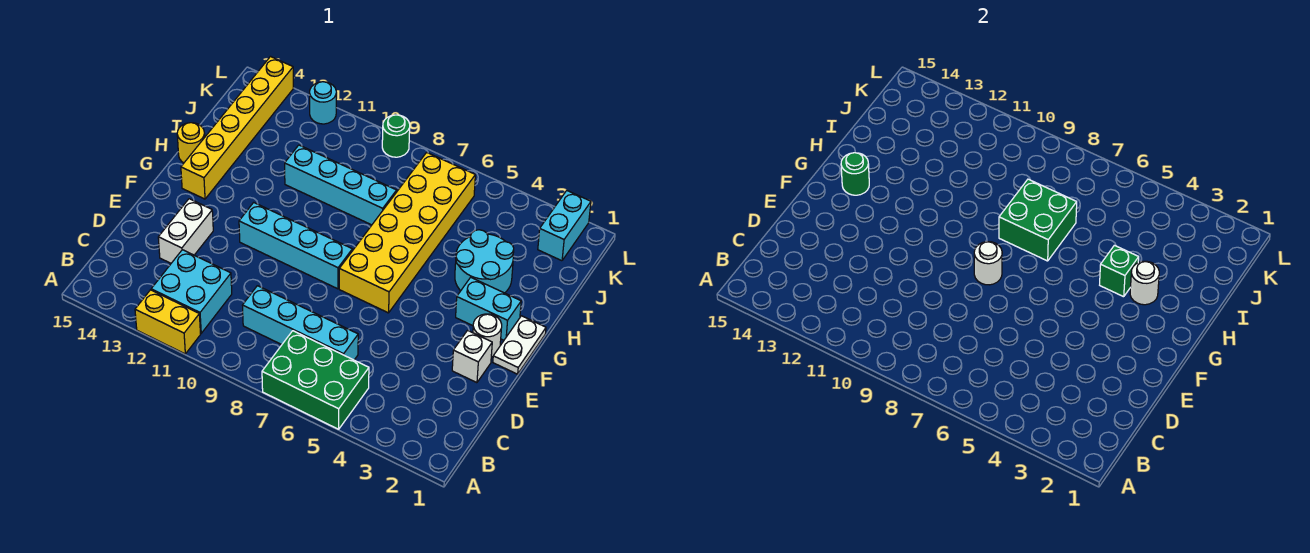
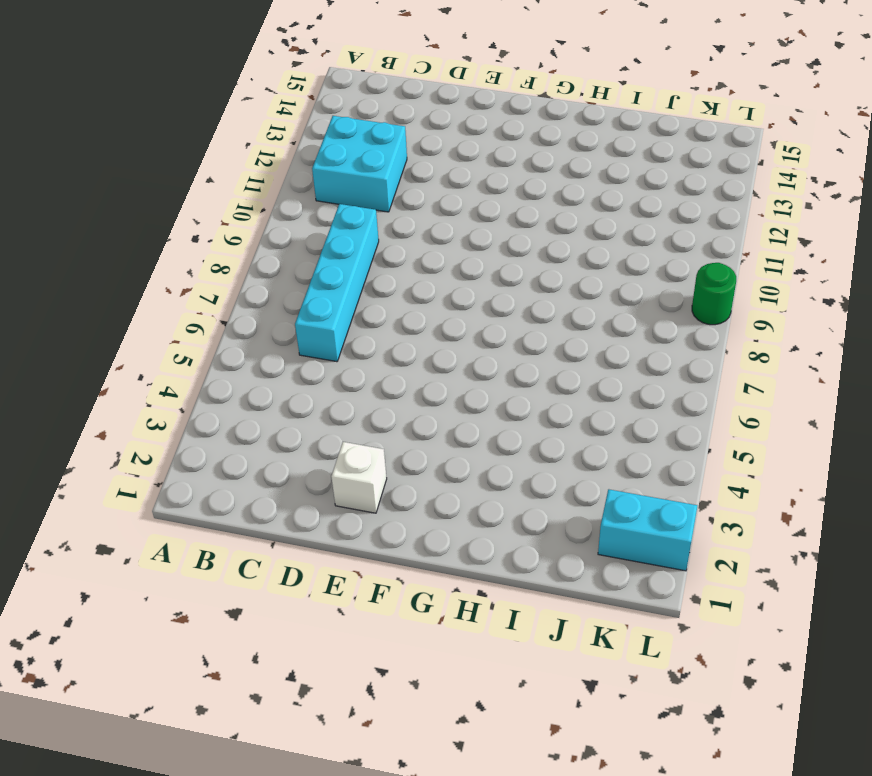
none -> green brick A5:B7 level 1
none -> yellow brick A11:A12 level 1
none -> white brick D13:E13 level 1

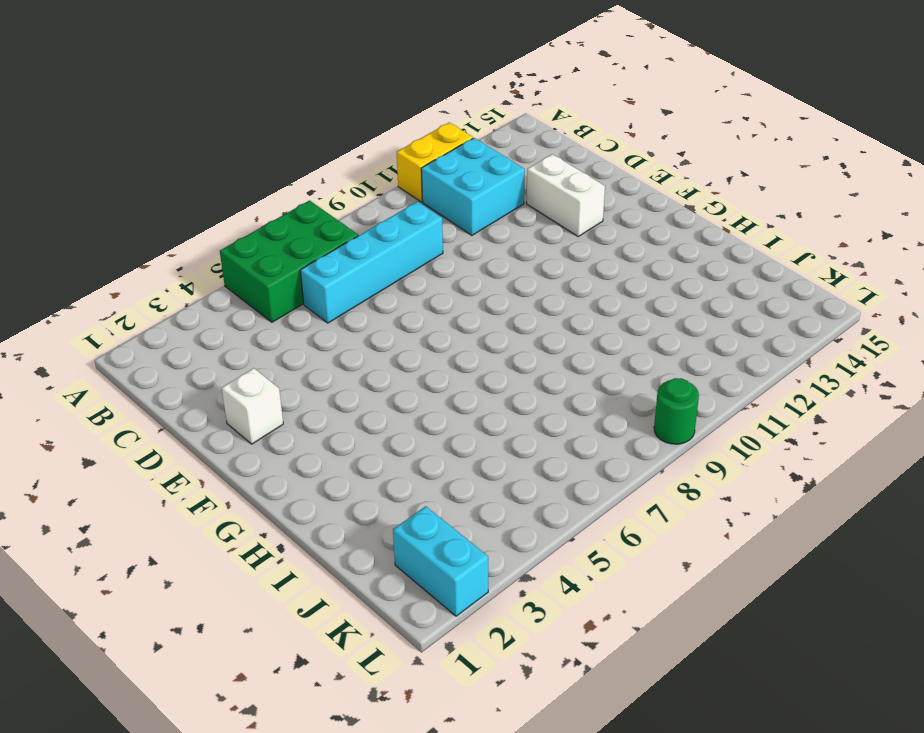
none -> white plate F1:G1 level 1
none -> white round brick F2 level 1
none -> yellow brick F6:K7 level 1

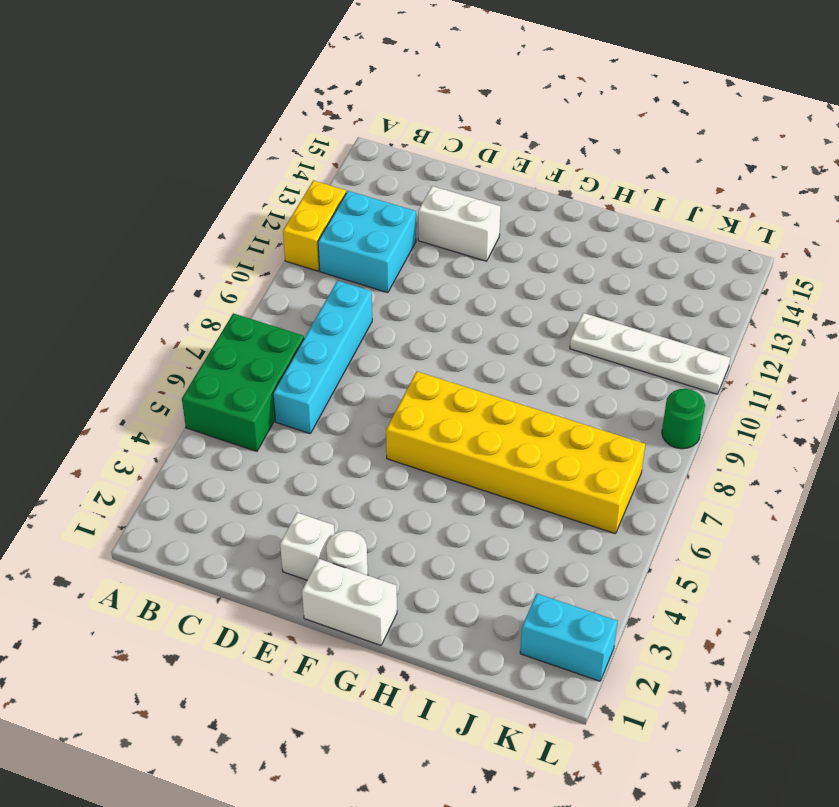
white brick F1:G1 level 1 -> white plate F1:G1 level 1
white plate I11:L11 level 1 -> cyan brick I8:I11 level 1
none -> cyan brick F8:F11 level 1
none -> cyan brick G2:G3 level 1
none -> yellow brick G14:L14 level 1

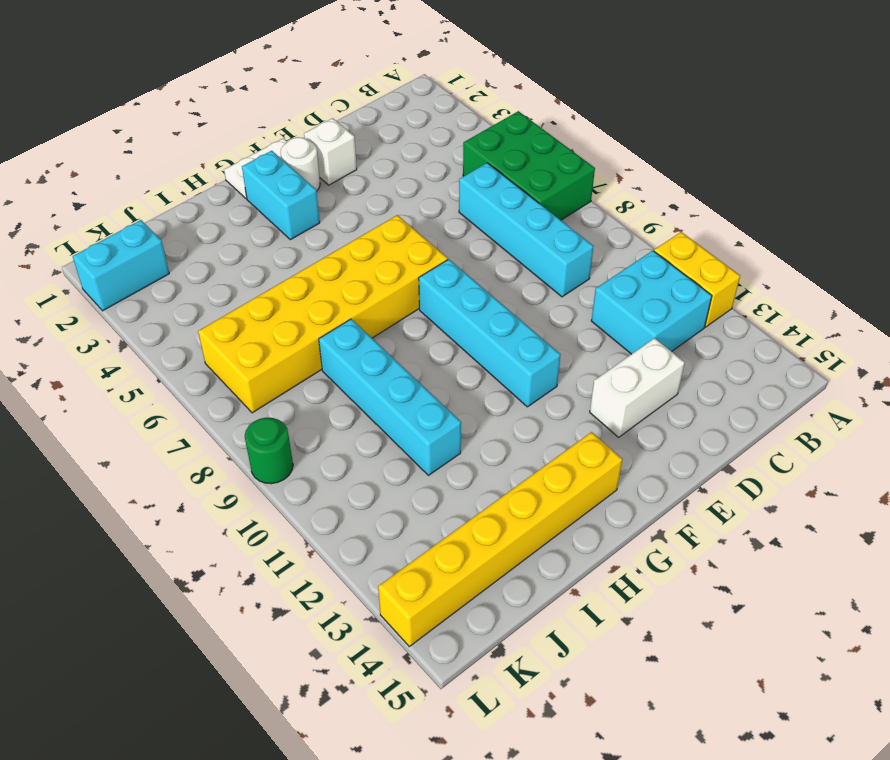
none -> cyan round brick H3:I4 level 1
none -> yellow round brick H15 level 1
none -> cyan round brick L12 level 1

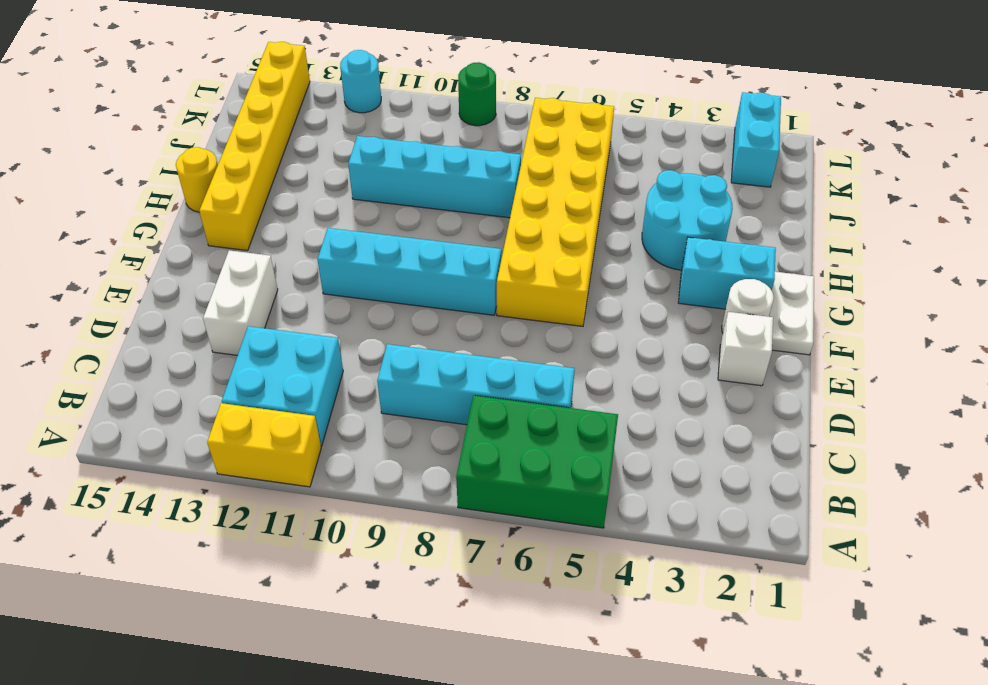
none -> white round brick F8 level 2
none -> green round brick G14 level 2
none -> white round brick H3 level 2

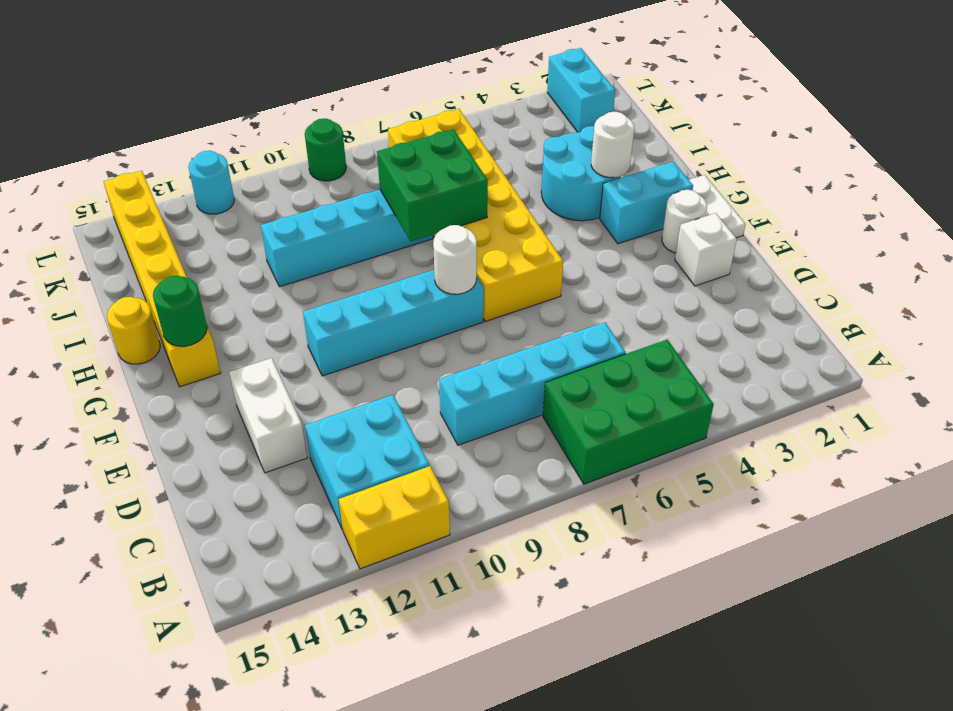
none -> green brick H4 level 2

